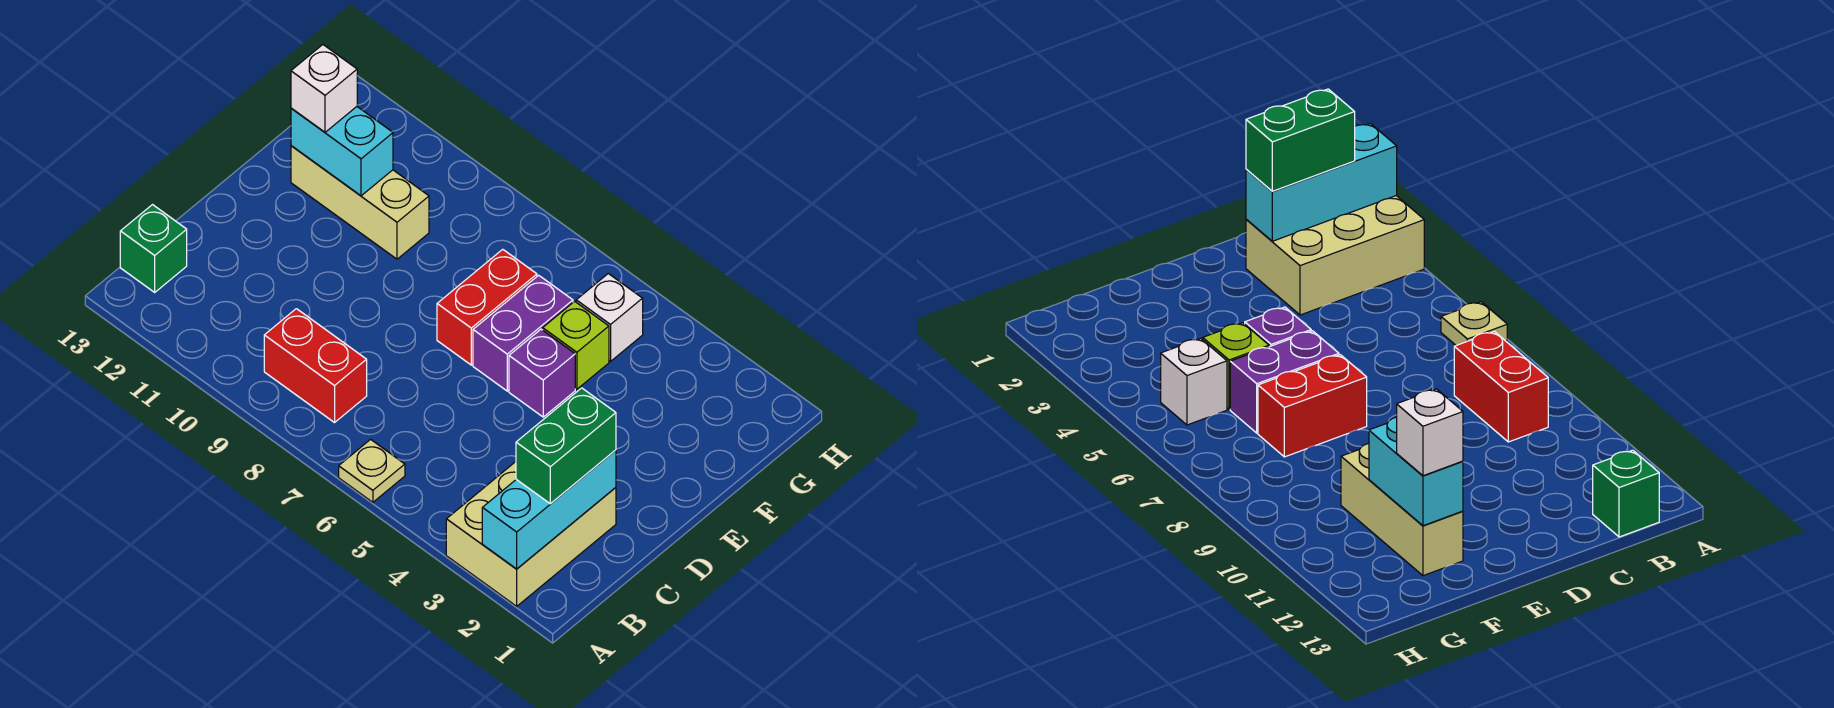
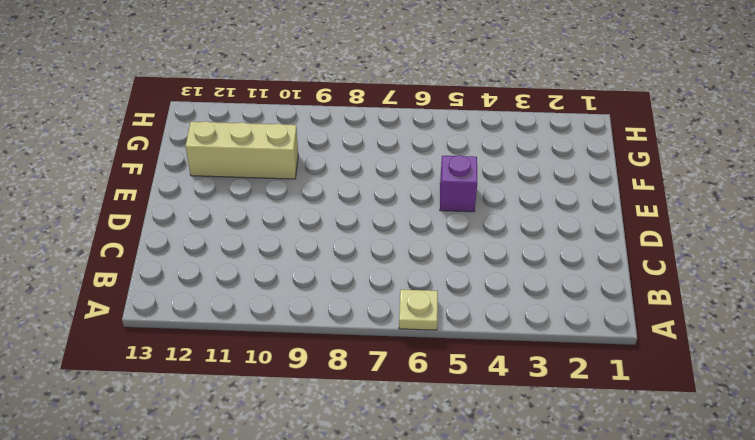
none -> tan brick A2:C3 level 1
none -> red brick B8:B9 level 1
none -> green brick B13 level 1

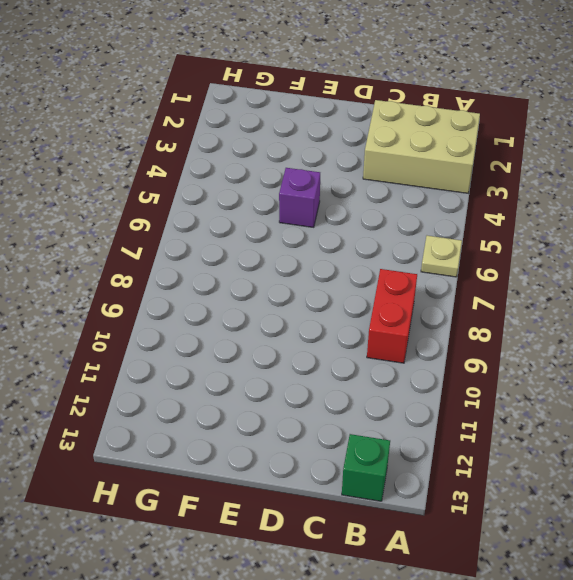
none -> purple brick E6:F6 level 1
none -> red brick E7:F7 level 1
none -> lime brick F5 level 1

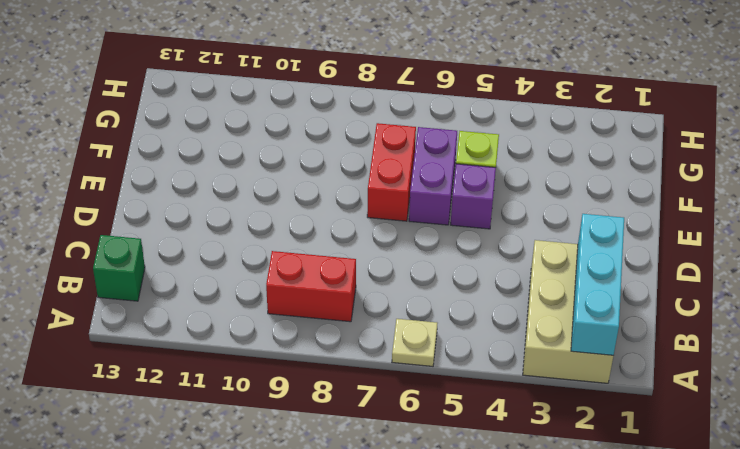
none -> tan brick F10:F12 level 1
none -> white brick G5 level 1
none -> cyan brick F11:F12 level 2

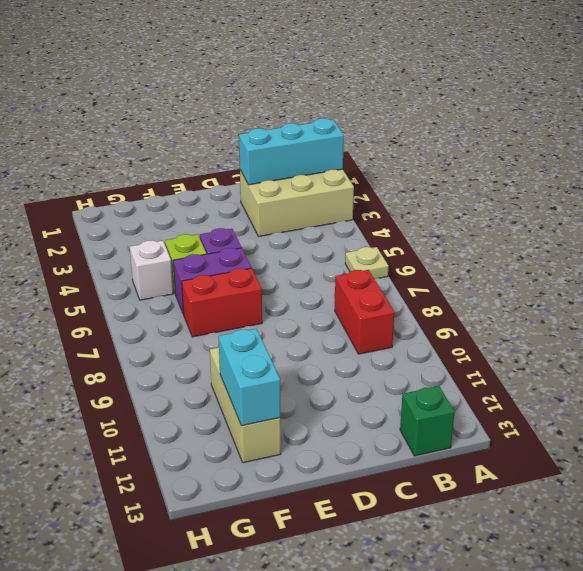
none -> green brick B2:C2 level 3
none -> white brick F12 level 3

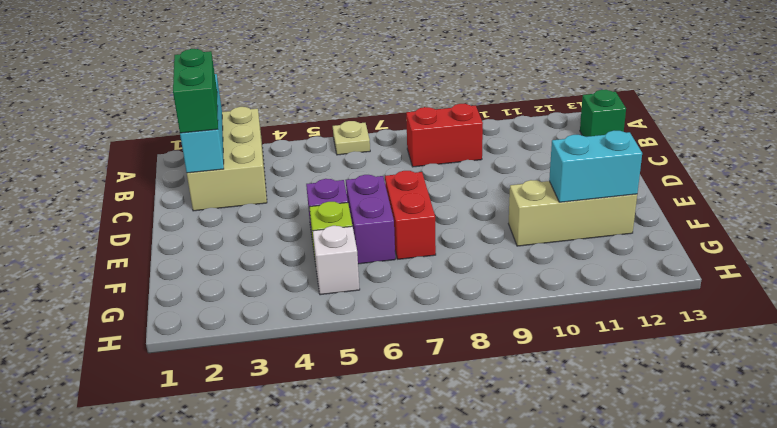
none -> white brick F12 level 3

